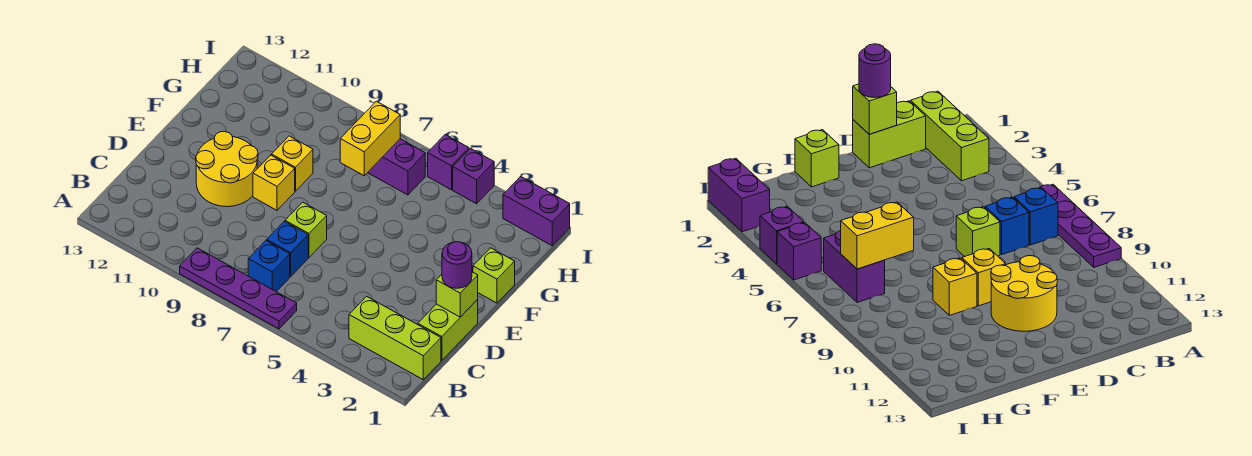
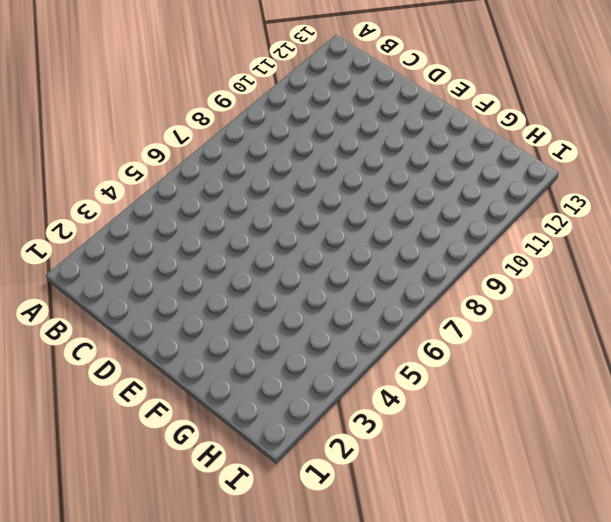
none -> purple plate A6:A9 level 1
none -> lime brick B1:B3 level 1
none -> blue brick B7 level 1

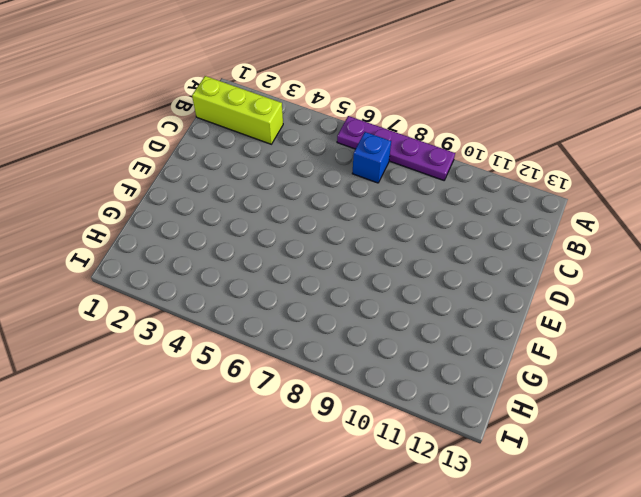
none -> lime brick C1:D1 level 1
none -> blue brick C7 level 1
none -> lime brick D7 level 1

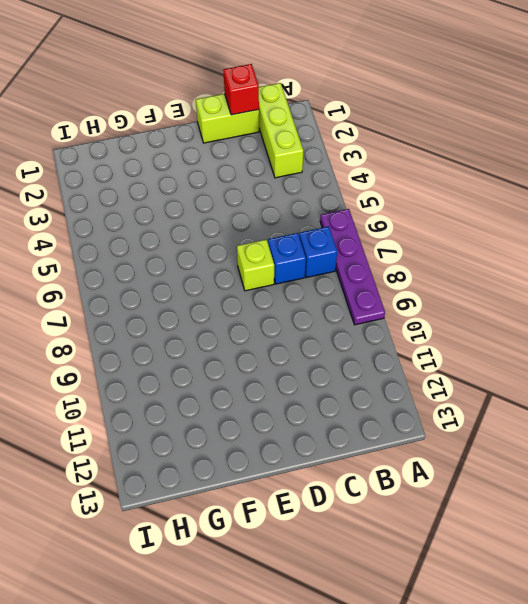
red brick C1 level 2 -> none
none -> yellow round brick D10:E11 level 1
none -> yellow brick E9 level 1
none -> lime brick F1 level 1

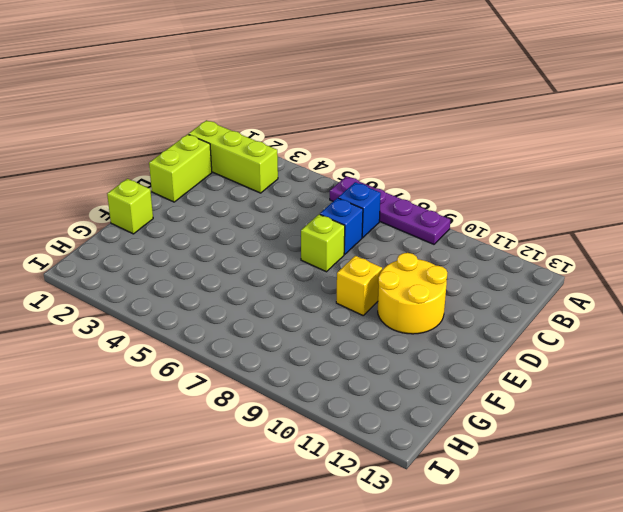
none -> yellow brick F9 level 1
none -> purple brick H6:H7 level 1
none -> purple brick I1:I2 level 1

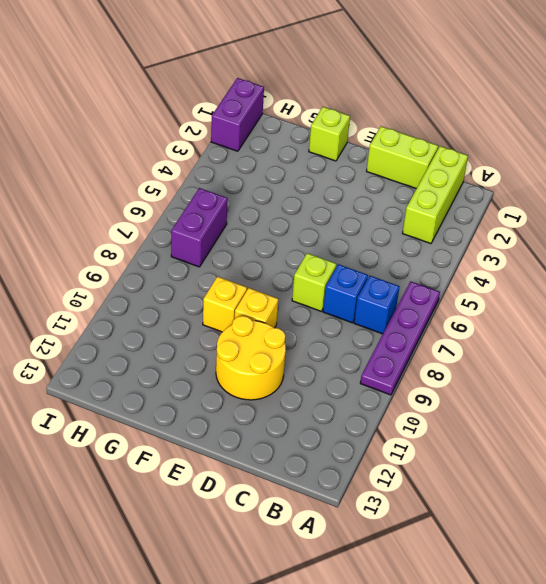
none -> purple brick I4 level 1
none -> purple brick I5 level 1
none -> lime brick D1 level 2

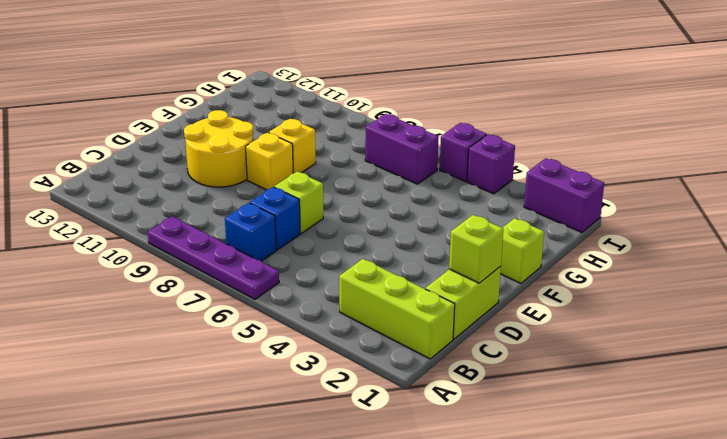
none -> yellow brick G7:H7 level 2
none -> purple round brick D1 level 3

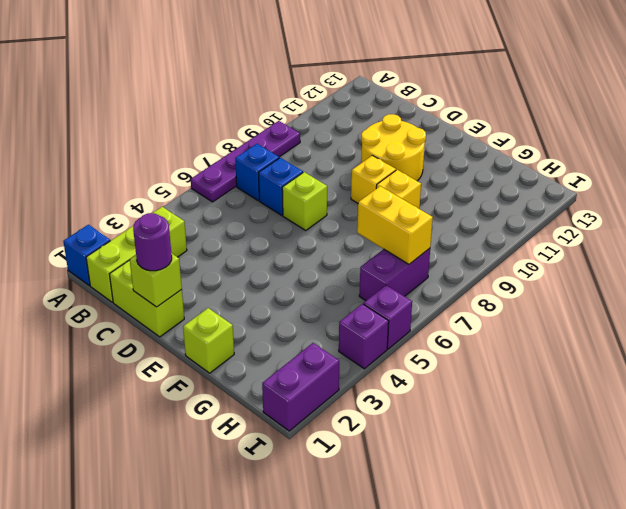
blue brick A1 level 1 -> none

